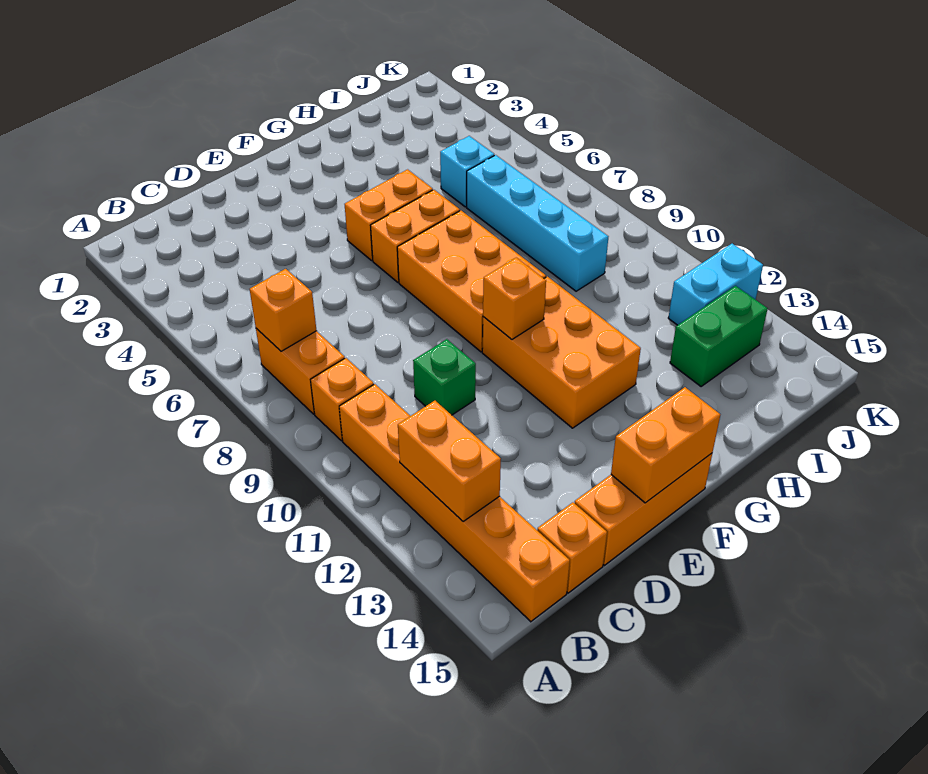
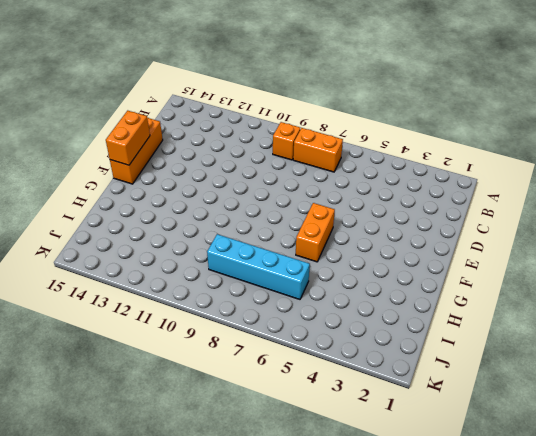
none -> orange brick B10:B15 level 1
none -> orange brick C15 level 1
none -> green brick D10 level 1

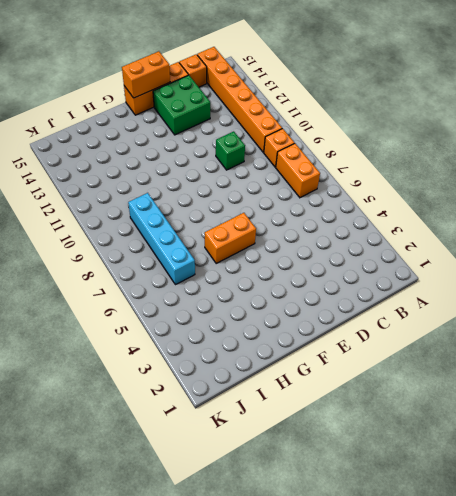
green brick D13:E14 level 1 -> none
none -> orange brick F5:G5 level 1
none -> orange brick F7:G9 level 1
none -> orange brick F10:G12 level 1

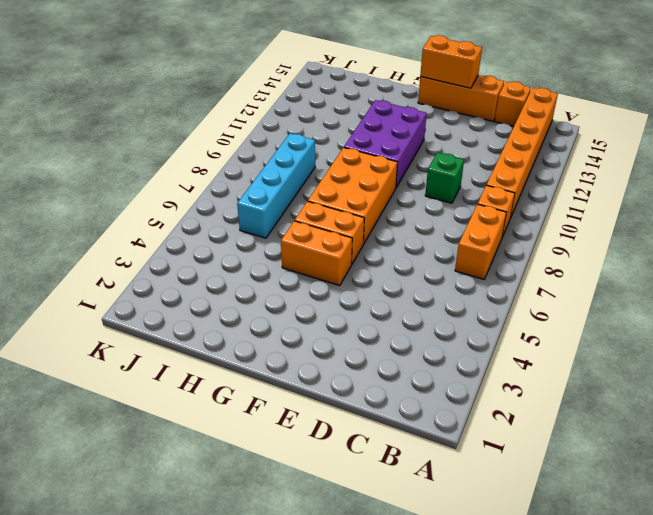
purple brick F10:G12 level 1 -> orange brick F10:G12 level 1
none -> cyan brick I5 level 1
none -> green brick I13:J13 level 1
none -> cyan brick J12:K12 level 1

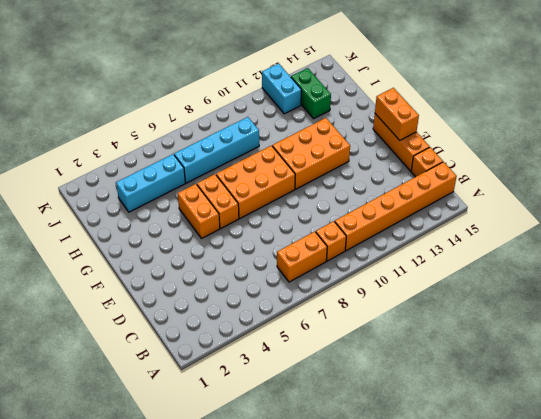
cyan brick I3:I5 level 1 -> cyan brick I5 level 1
none -> green brick D10 level 1
none -> orange brick B7 level 2
none -> orange brick B12:B13 level 2

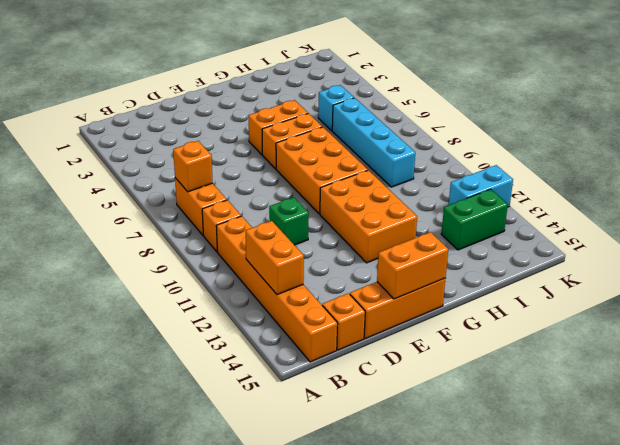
none -> orange brick F10 level 2

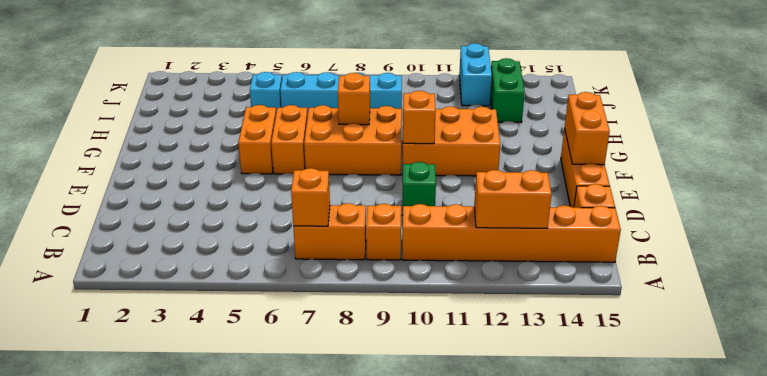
orange brick G8 level 2 -> none

